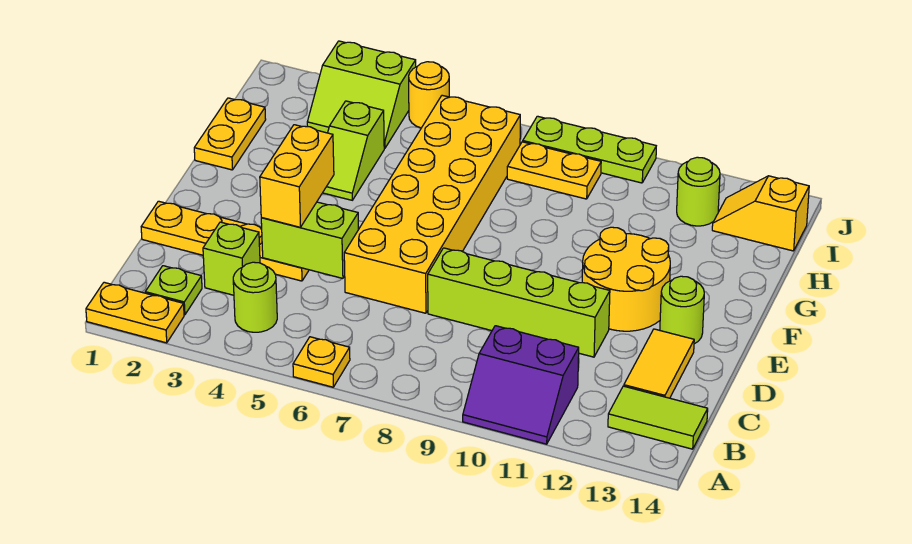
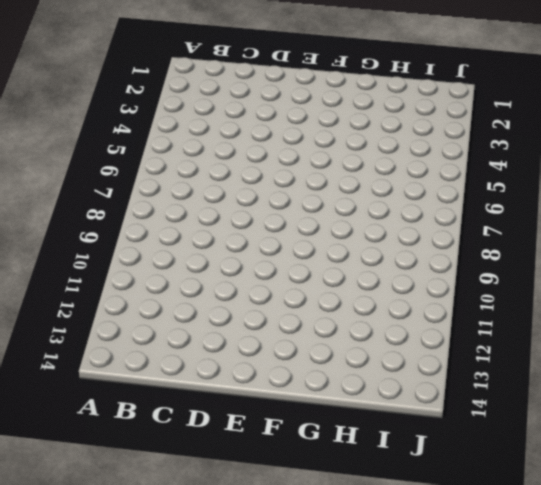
none -> yellow plate A1:A2 level 1
none -> yellow plate A6 level 1
none -> purple slope A10:B11 level 1 top B

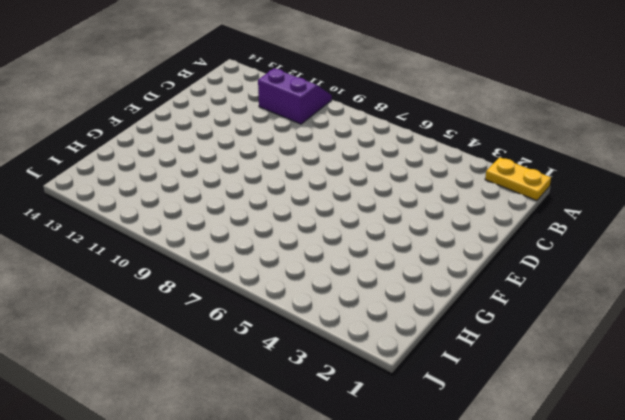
none -> yellow plate A6 level 1
none -> lime plate B2 level 1
none -> lime round brick B4 level 1

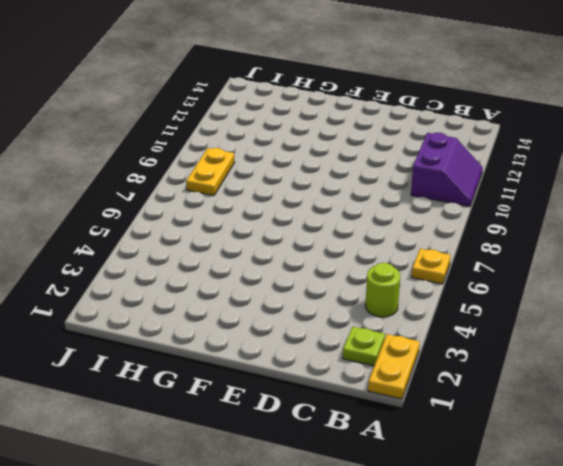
none -> lime tile B13:B14 level 1
none -> lime brick C3 level 1
none -> yellow tile C13:D13 level 1

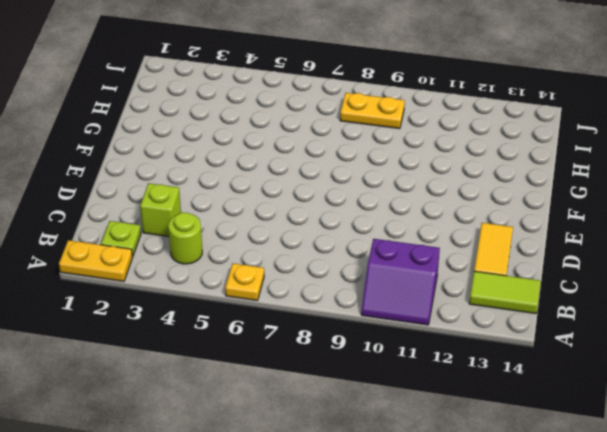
none -> yellow plate D1:D4 level 1
none -> yellow brick D6:I7 level 1
none -> lime brick D8:D11 level 1

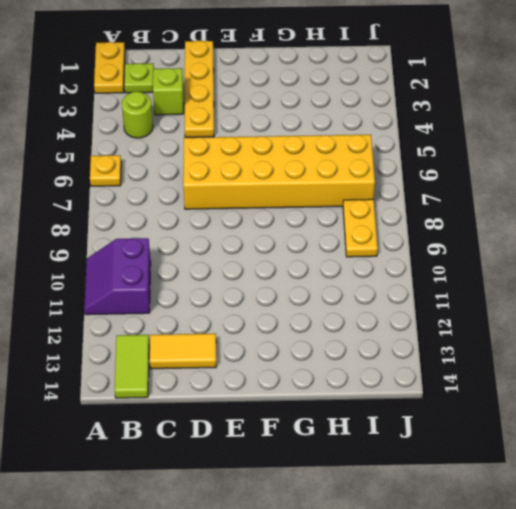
none -> lime brick D8:D11 level 1
none -> yellow round brick E11:F12 level 1
none -> lime round brick E13 level 1

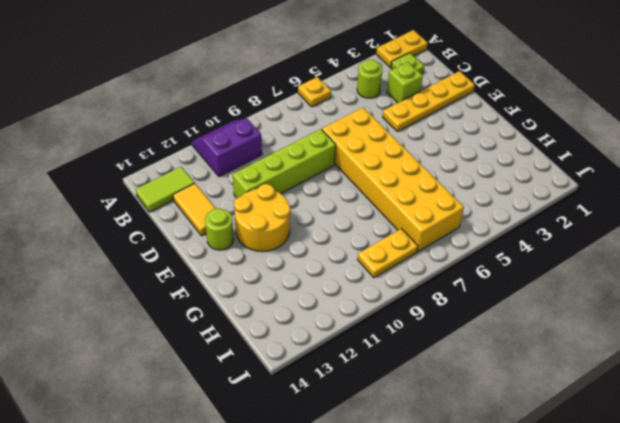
none -> yellow plate G1:H1 level 1
none -> lime slope G4:H4 level 1 top H
none -> lime slope I3:J4 level 1 top J

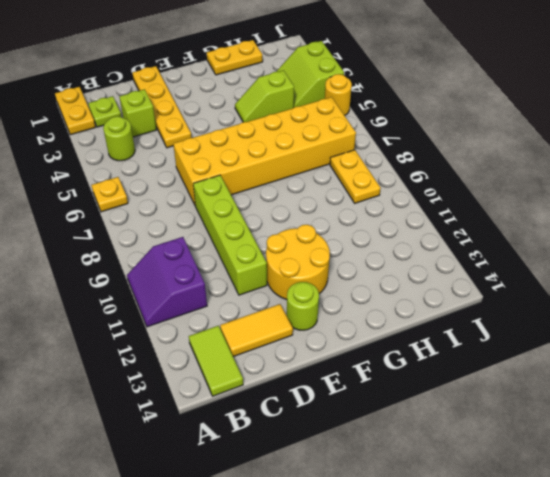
none -> lime round brick I12 level 1
none -> yellow slope I13:I14 level 1 top 14
none -> lime plate J8:J10 level 1

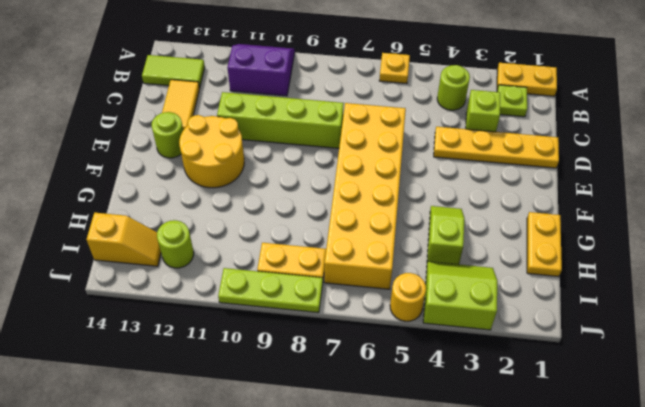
none -> lime brick D4:D5 level 2
none -> yellow brick D4:E4 level 3

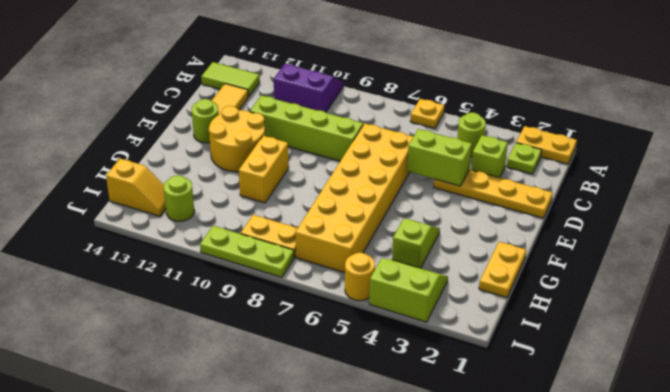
yellow brick F10:G10 level 1 -> yellow brick D4:E4 level 3

